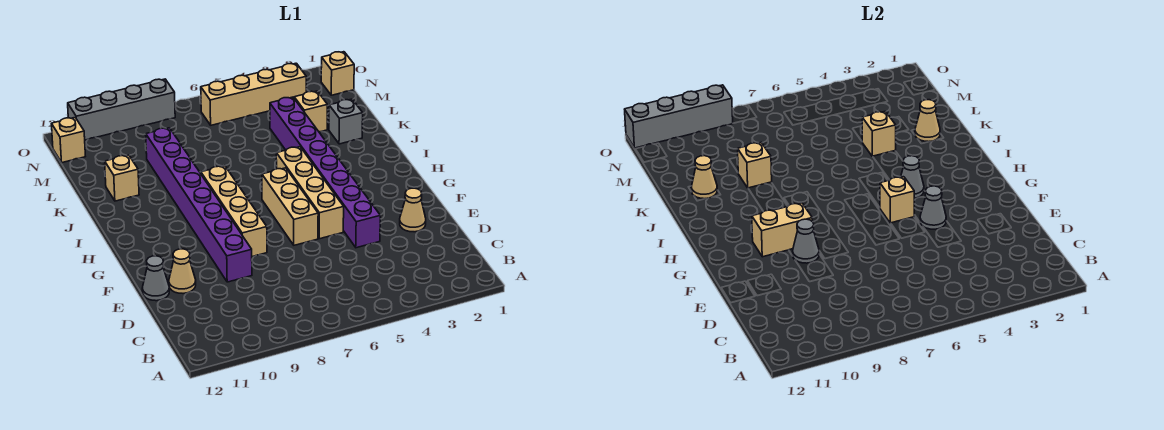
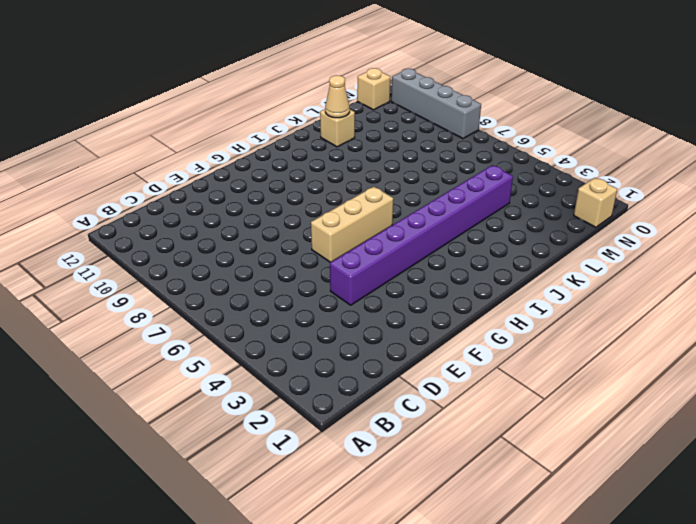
none -> tan cone E2 level 1
none -> purple brick E9:L9 level 1
none -> tan cone E11 level 1

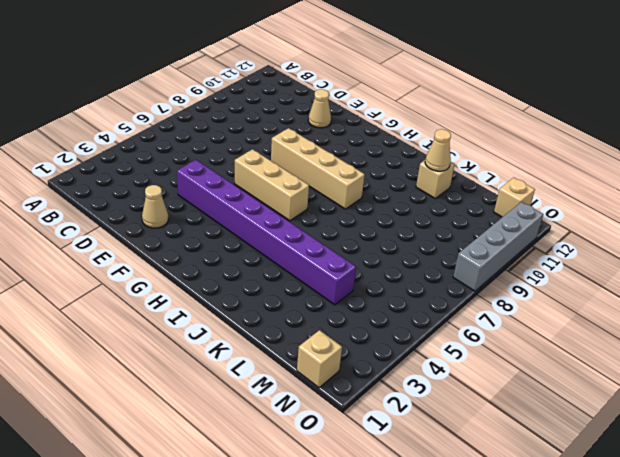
none -> purple brick E9:L9 level 1
none -> grey cone E12 level 1
none -> tan brick F5:I5 level 1

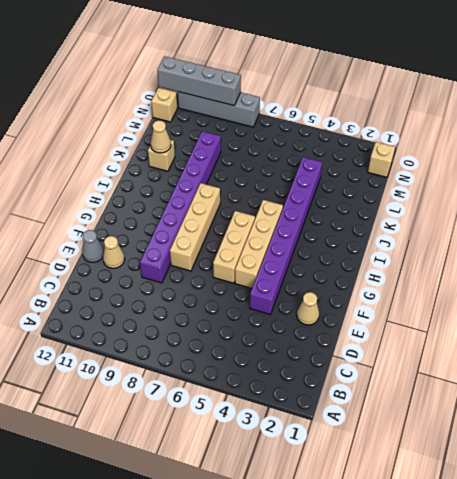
none -> grey brick K2 level 1
none -> tan brick L3 level 1
none -> tan brick N3:N6 level 1

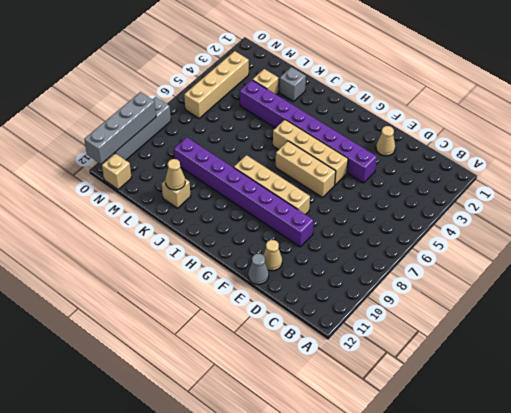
none -> tan brick N1 level 1
none -> grey cone F4 level 2
none -> grey cone F9 level 2

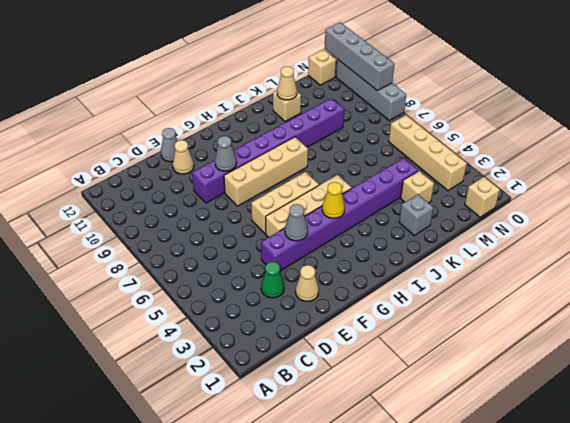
green cone D3 level 1 -> none
yellow cone H4 level 2 -> grey cone H4 level 2
none -> tan brick G5 level 2
none -> tan brick G9:G10 level 2
none -> tan cone K2 level 2

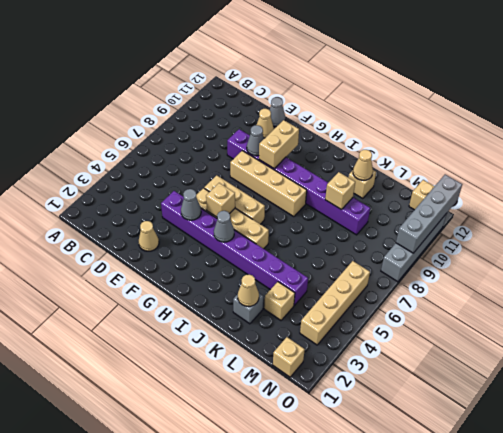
none -> tan brick K4 level 2

